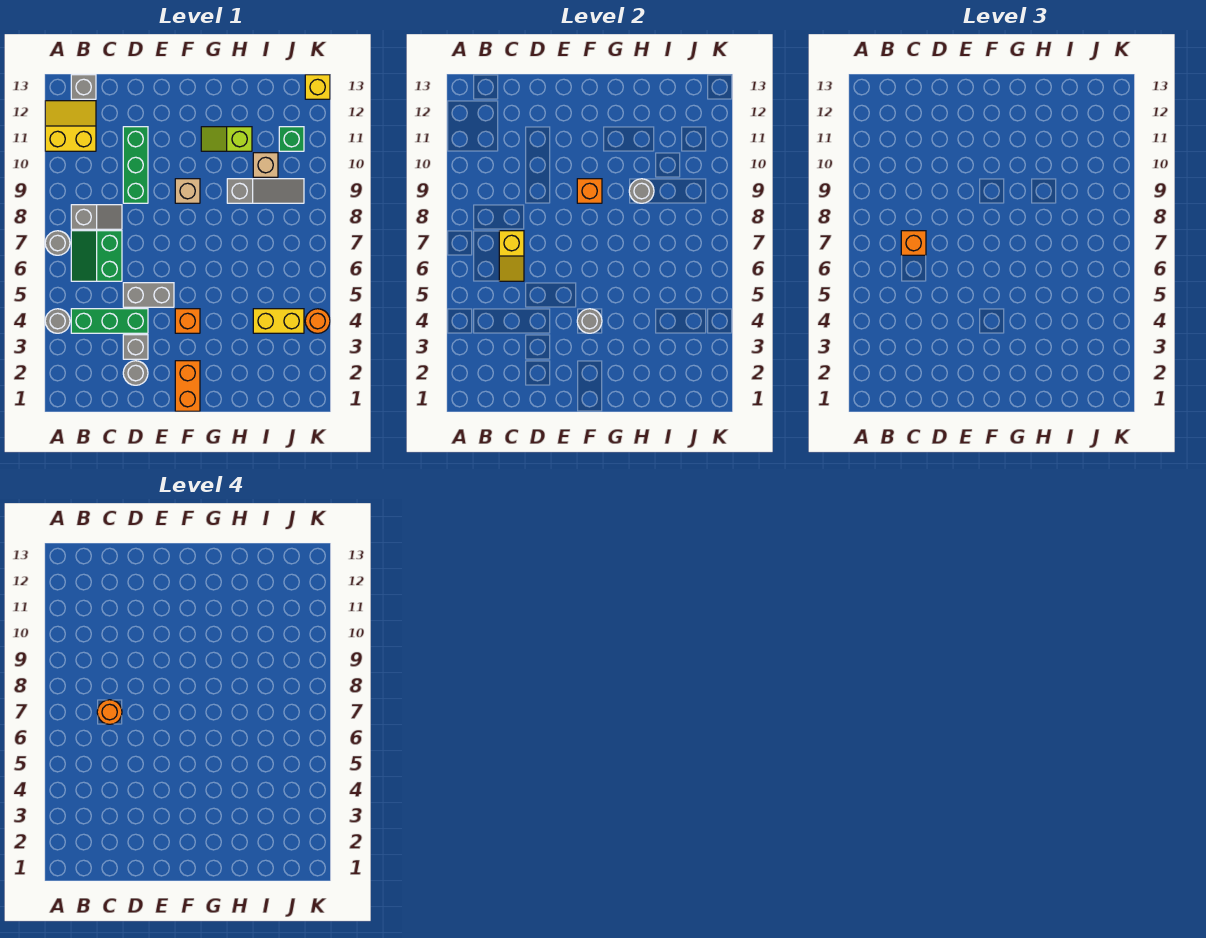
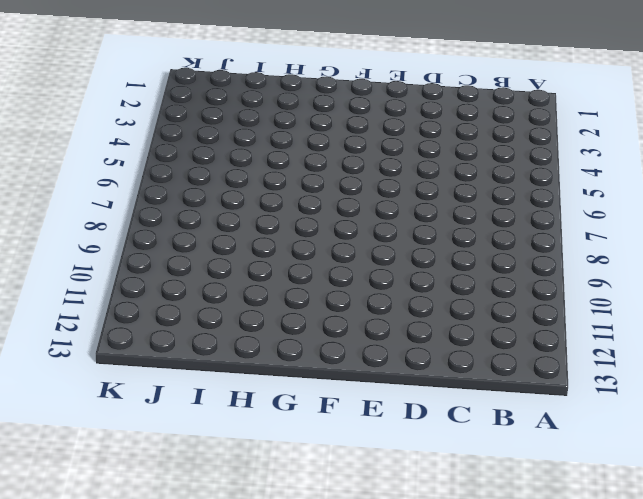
none -> grey round brick A4 level 1
none -> grey round brick A7 level 1
none -> yellow slope A11:B12 level 1 top 11

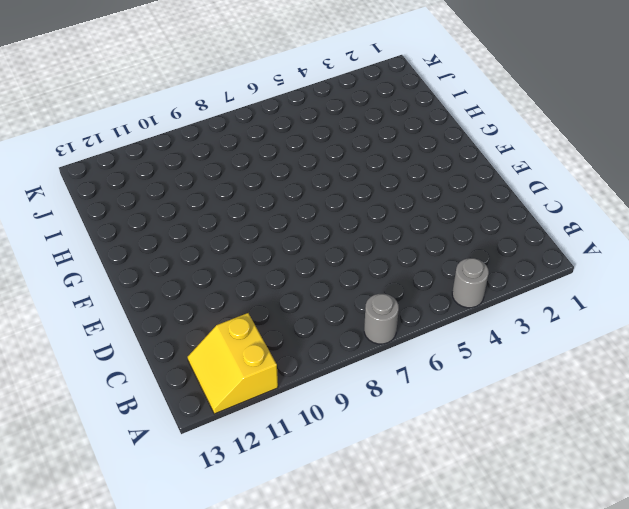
none -> green brick B4:D4 level 1
none -> green slope B6:C7 level 1 top C
none -> grey slope B8:C8 level 1 top B

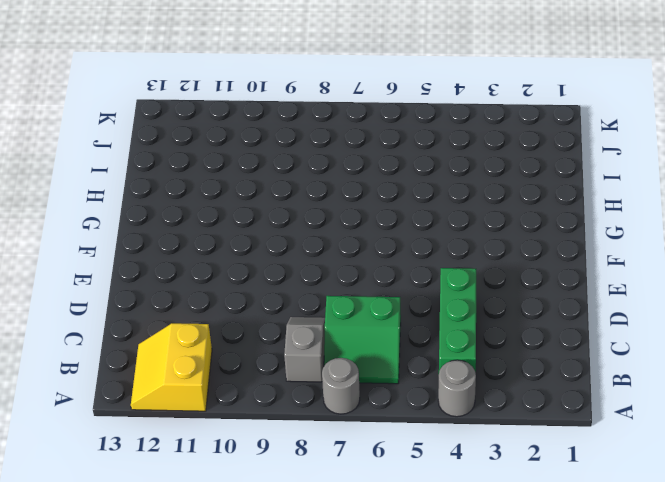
none -> grey brick B13 level 1
none -> grey round brick D2 level 1
none -> grey brick D3 level 1

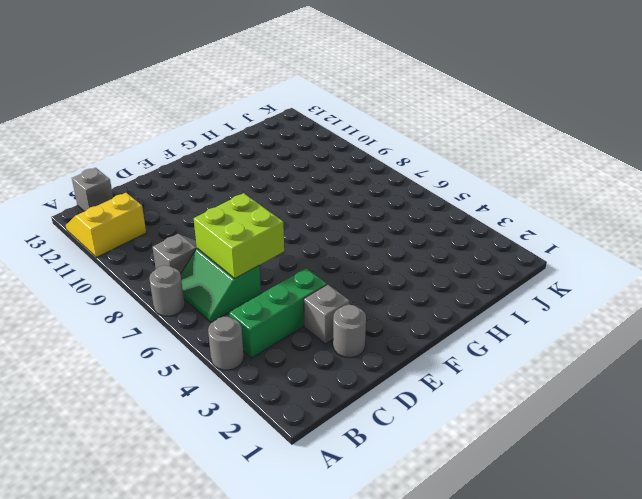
lime brick C6:D7 level 2 -> yellow slope C6:C7 level 2 top 7
none -> grey brick D5:E5 level 1
none -> green brick D9:D11 level 1
none -> orange brick F1:F2 level 1

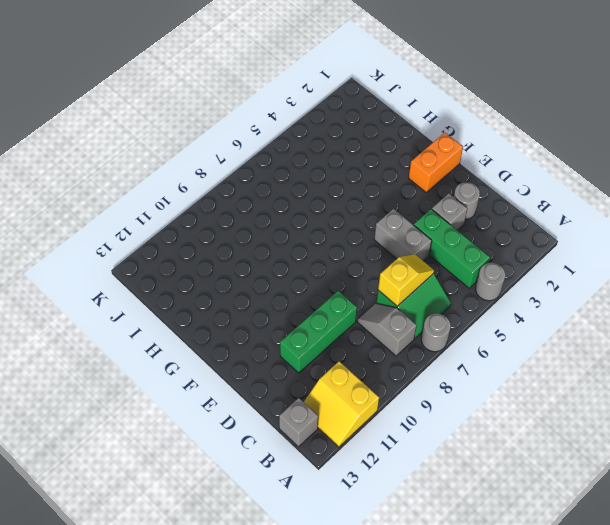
none -> orange brick F4 level 1
none -> tan brick F9 level 1
none -> lime slope G11:H11 level 1 top H

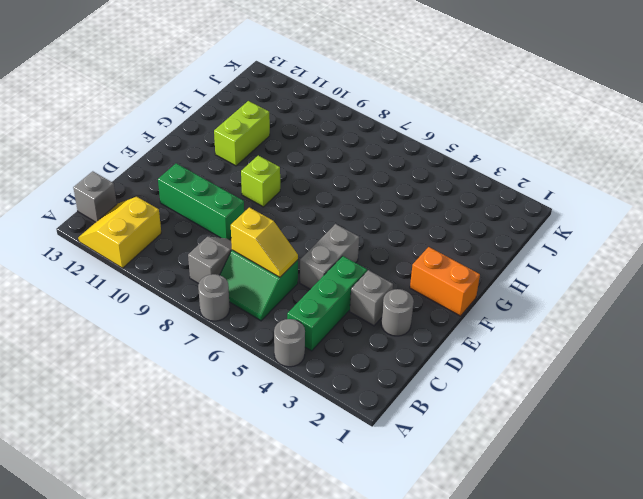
lime brick F9 level 1 -> tan brick F9 level 1
lime brick G11:H11 level 1 -> lime slope G11:H11 level 1 top H
none -> orange brick F4 level 1
none -> grey slope H9:J9 level 1 top H
none -> yellow brick I4:J4 level 1

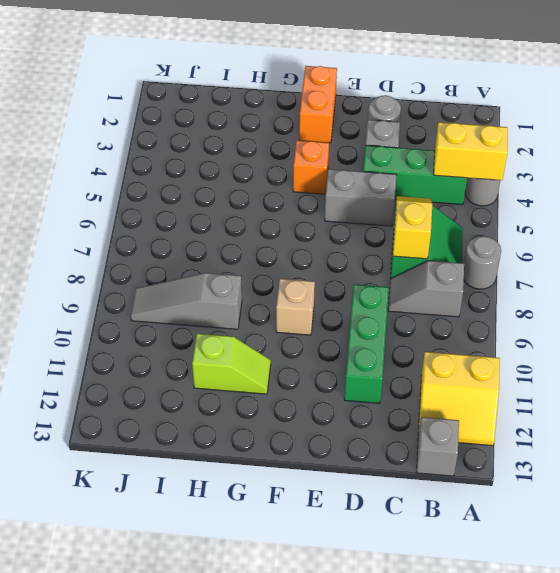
yellow brick A4:B4 level 2 -> yellow brick I4:J4 level 1
none -> tan brick I10 level 1
none -> green brick J11 level 1
none -> orange round brick K4 level 1

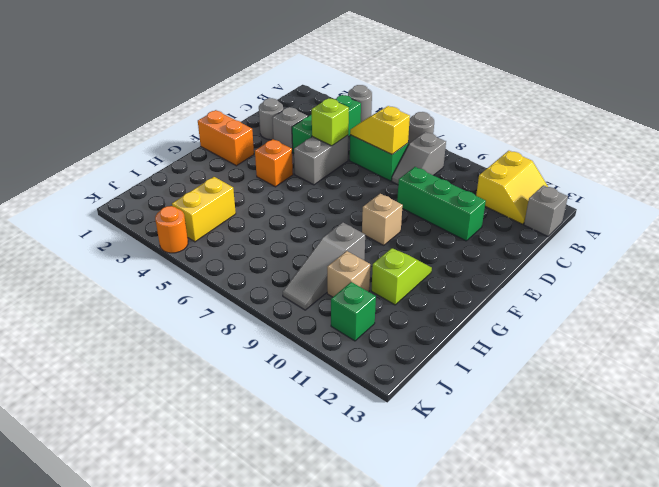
lime brick D5 level 2 -> none
none -> yellow brick K13 level 1
none -> grey round brick F4 level 2
none -> orange brick F9 level 2

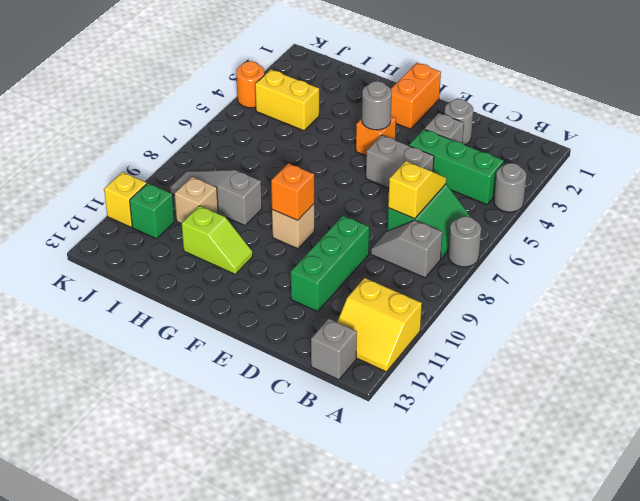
yellow brick K11 level 1 -> yellow brick K13 level 1
none -> grey round brick H9 level 2
none -> orange brick C7 level 3
none -> orange round brick C7 level 4

